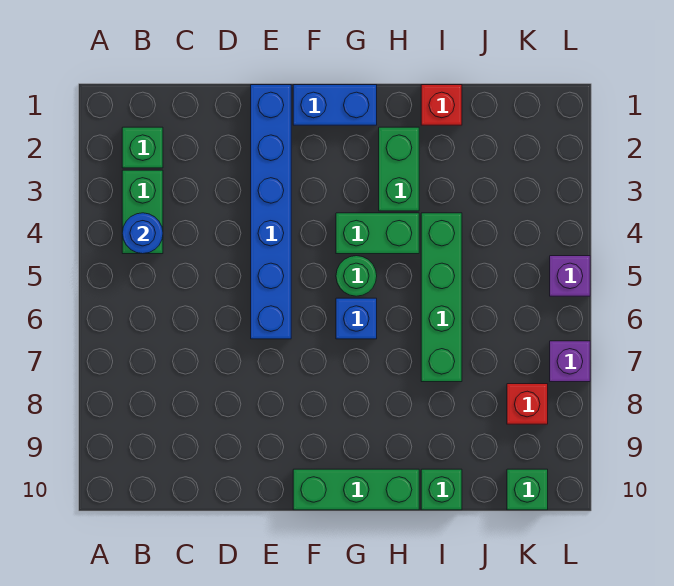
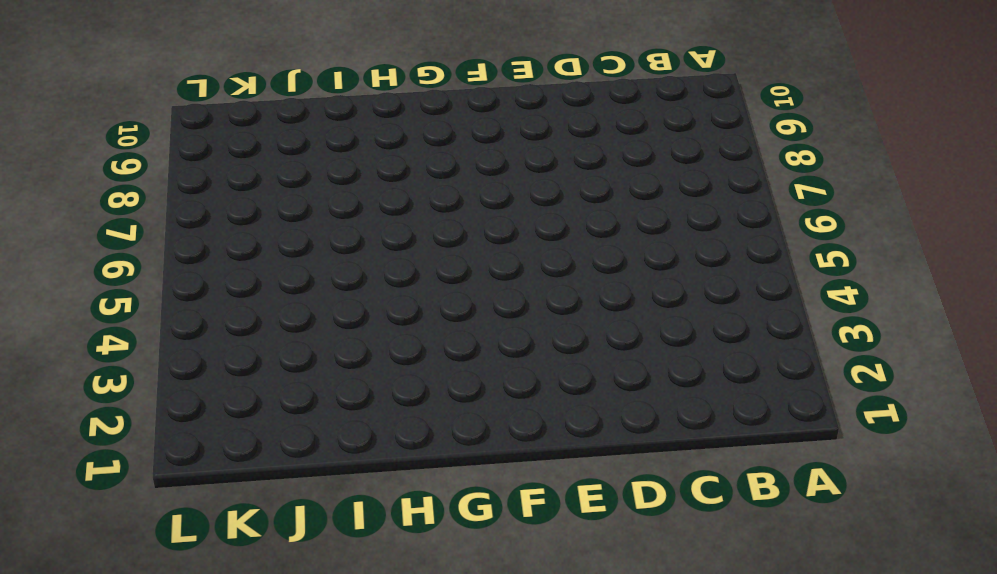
none -> green brick B2 level 1
none -> green brick B3:B4 level 1
none -> blue brick E1:E6 level 1

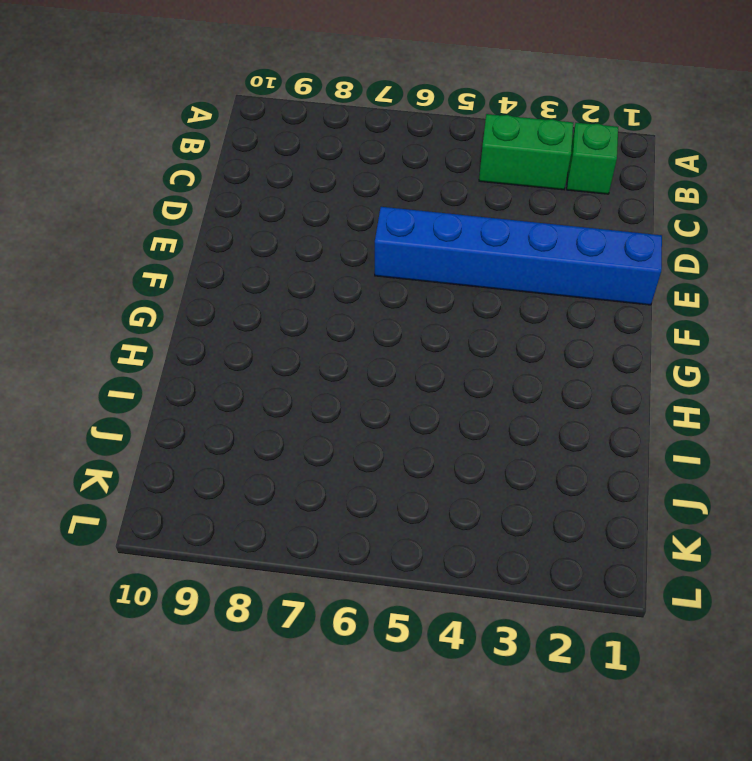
none -> blue brick F1:G1 level 1
none -> green brick F10:H10 level 1
none -> green brick G4:H4 level 1

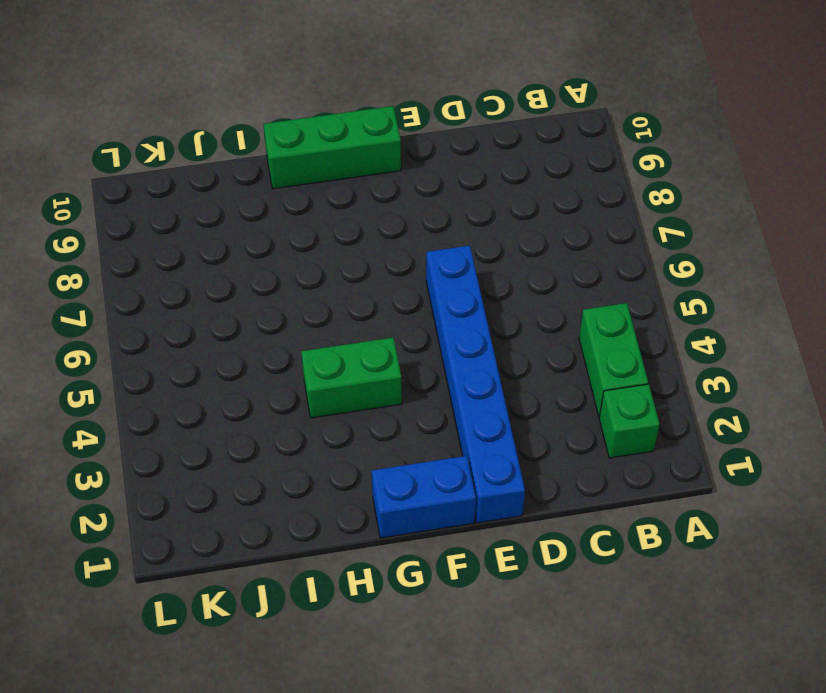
none -> green round brick G5 level 1
none -> blue brick G6 level 1
none -> green brick H2:H3 level 1

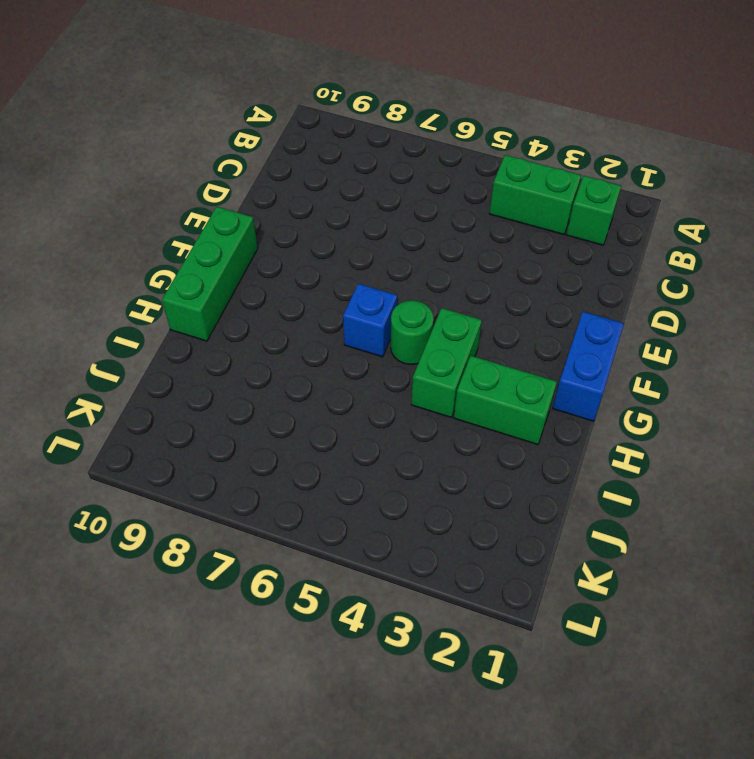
none -> blue brick E1:E6 level 1
none -> red brick I1 level 1
none -> green brick I4:I7 level 1

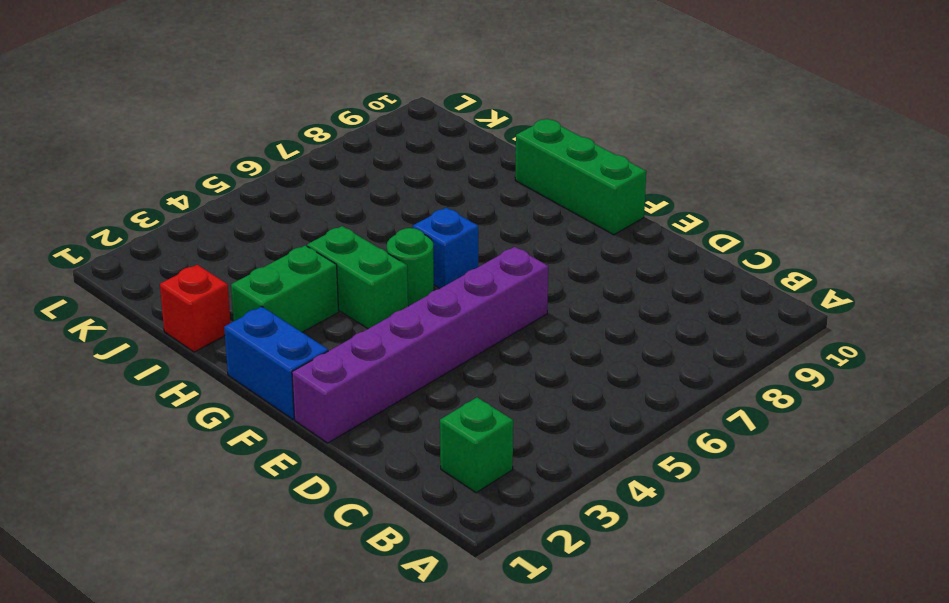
purple brick E1:E6 level 1 -> blue brick E1:E6 level 1
none -> green brick B3:B4 level 1
none -> green brick I4:I7 level 1
none -> green brick I10 level 1

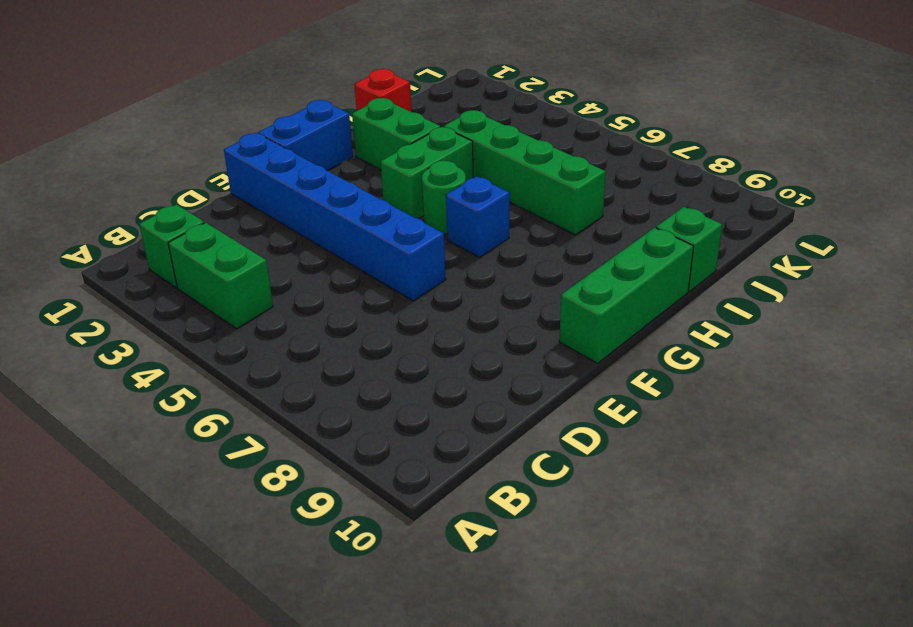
none -> red brick K8 level 1
none -> green brick K10 level 1
none -> purple brick L5 level 1

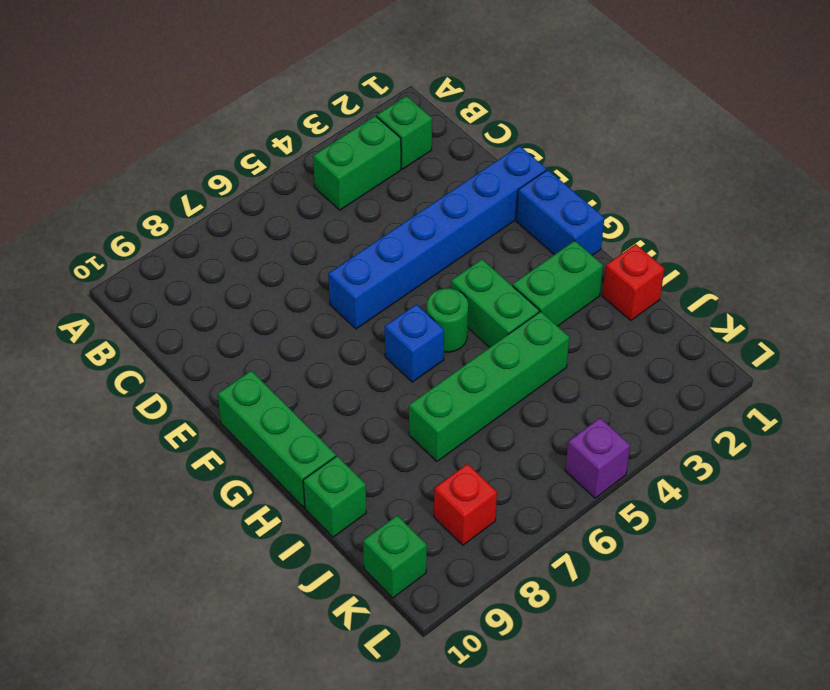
none -> purple brick L7 level 1
none -> blue round brick B4 level 2

